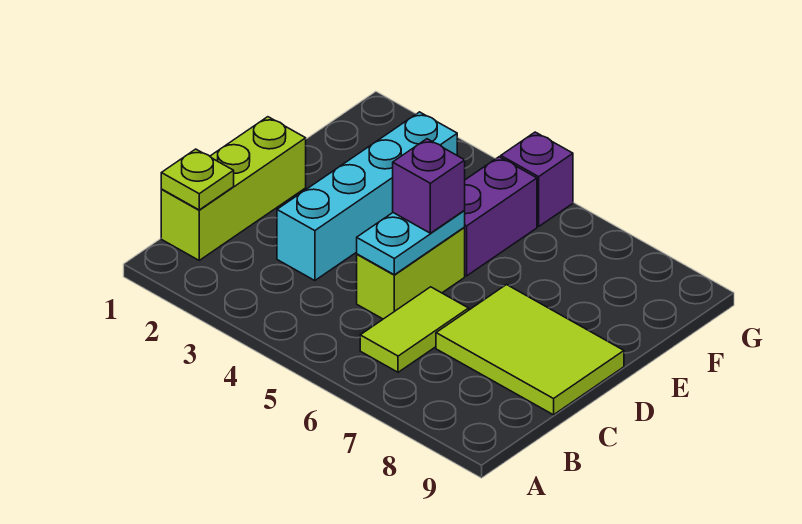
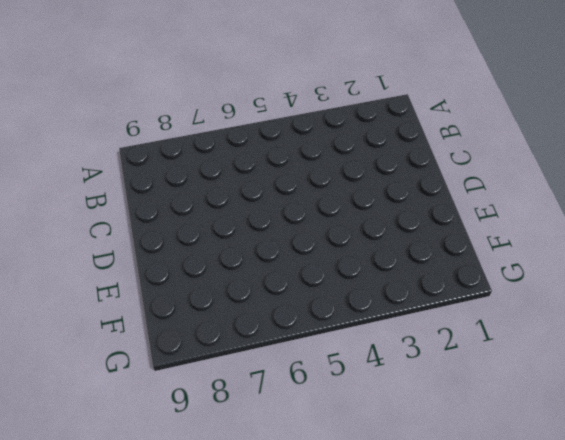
none -> lime brick B1:D1 level 1
none -> lime tile B6:C6 level 1

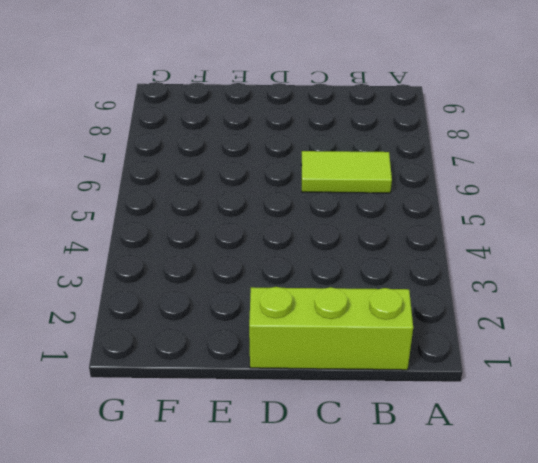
none -> cyan brick C3:F3 level 1
none -> lime brick C5:D5 level 1

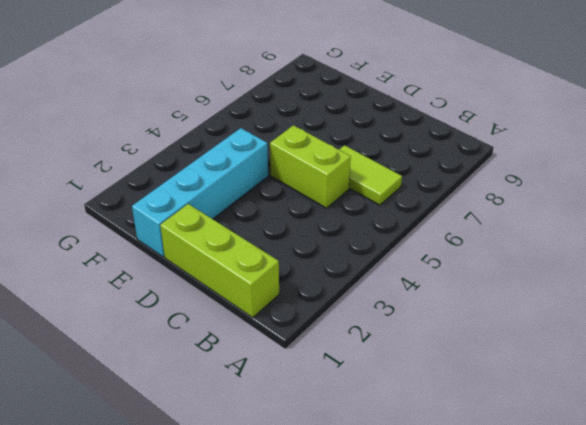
cyan brick E1:E4 level 1 -> cyan brick C3:F3 level 1
none -> lime tile C7:D9 level 1
none -> purple brick E5:F5 level 1

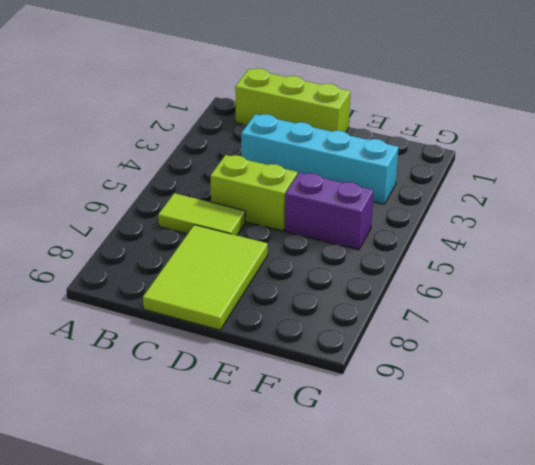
none -> purple brick G5 level 1
none -> lime plate B1 level 2

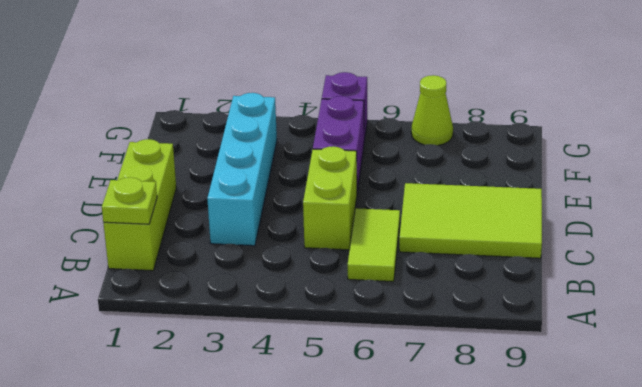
lime cone G7 level 1 -> none
none -> cyan plate C5:D5 level 2
none -> purple brick D5 level 3

